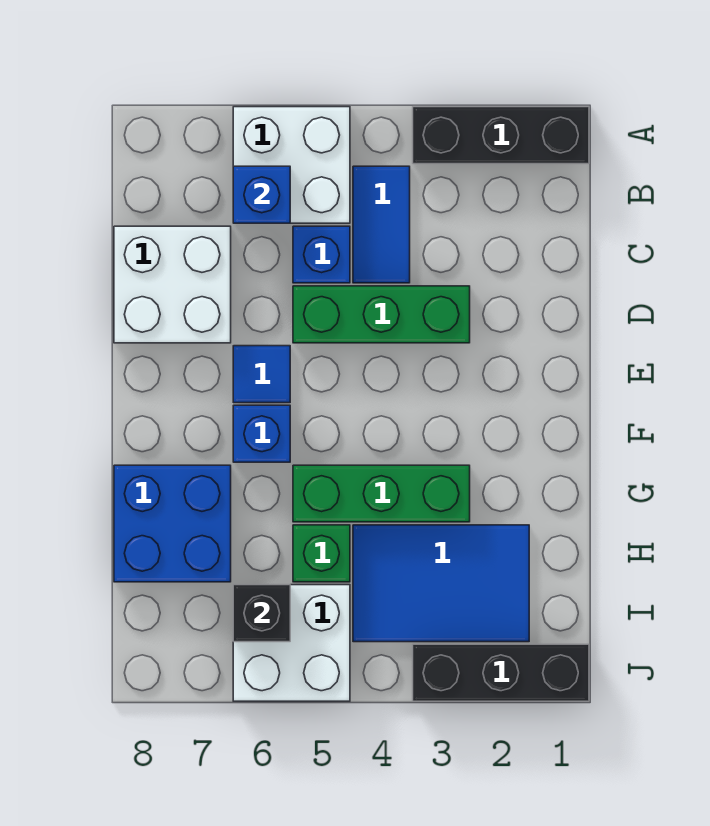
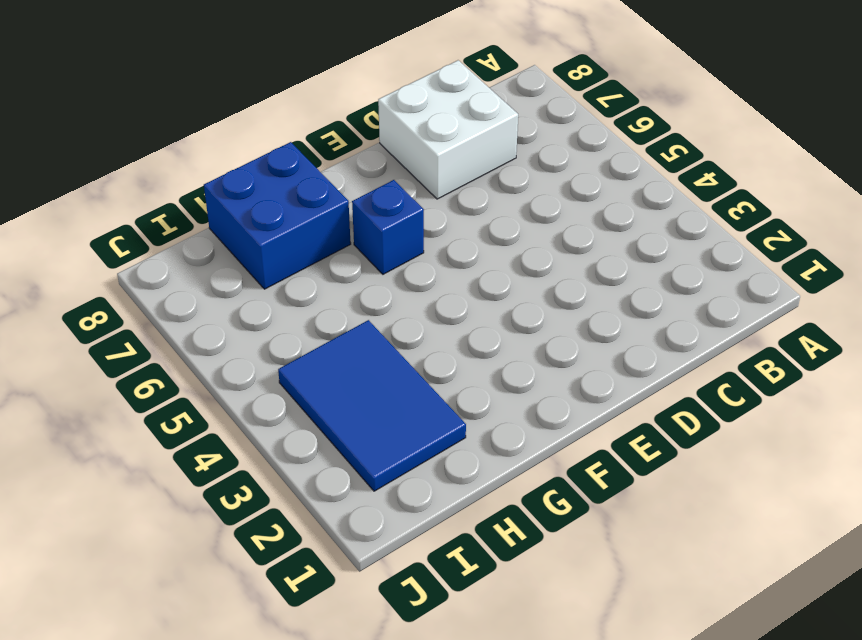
none -> black brick A1:A3 level 1
none -> white brick A5:B6 level 1
none -> blue tile B4:C4 level 1

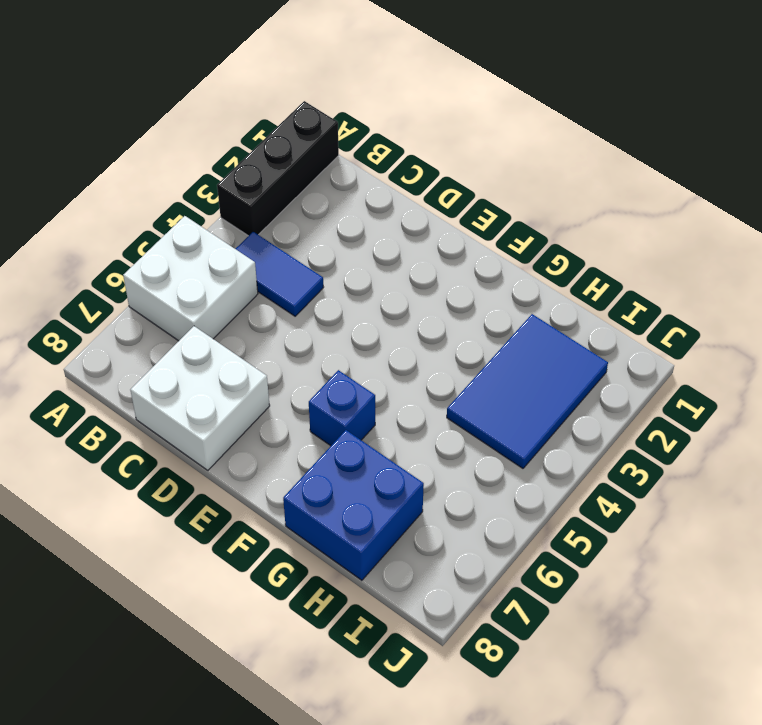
none -> blue brick C5 level 1
none -> green brick D3:D5 level 1
none -> blue tile E6 level 1

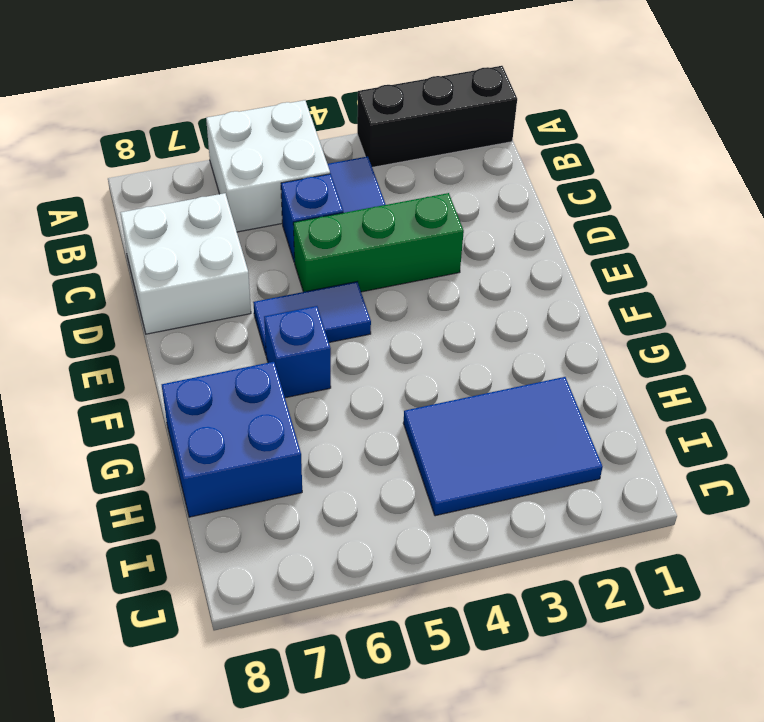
blue tile E5:E6 level 1 -> blue tile E6 level 1
none -> green brick G3:G5 level 1
none -> green brick H5 level 1
none -> white brick I5:J6 level 1

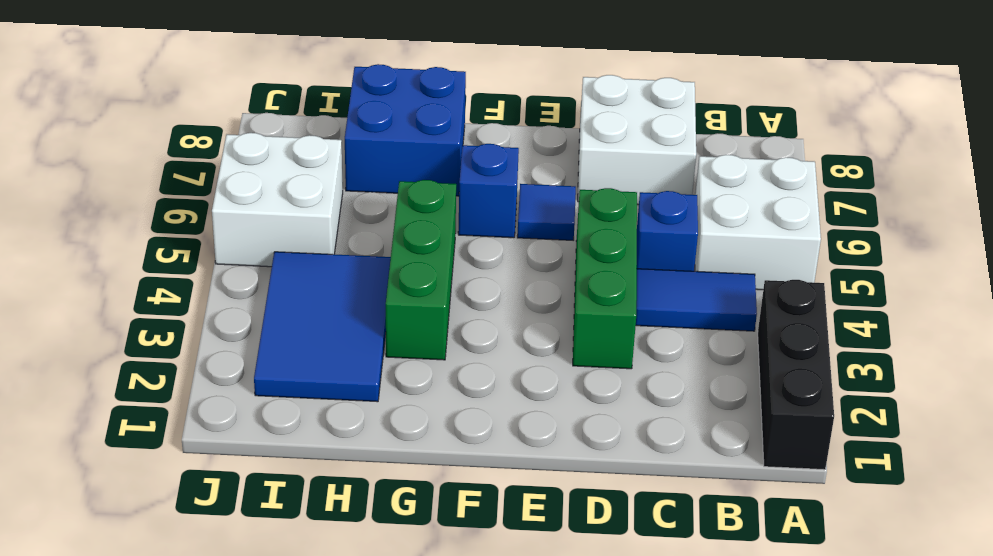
none -> green brick H5 level 1
none -> black brick J1:J3 level 1
none -> blue brick B6 level 2

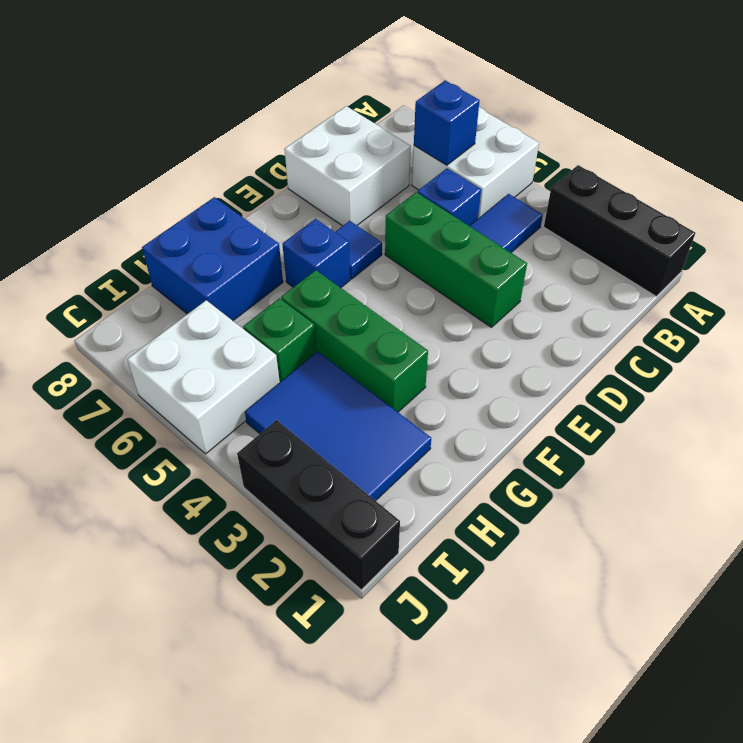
none -> black brick I6 level 2

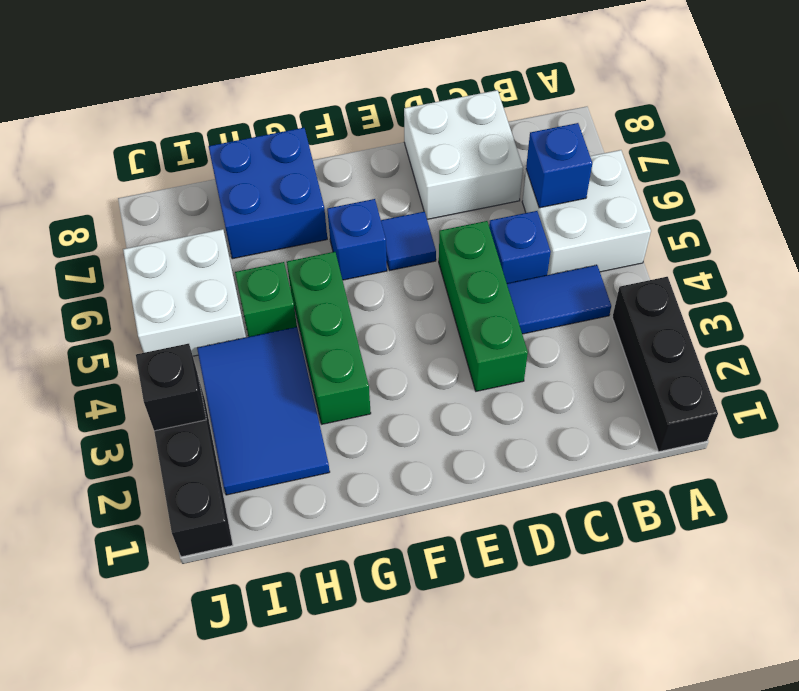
black brick J3 level 2 -> black brick I6 level 2

